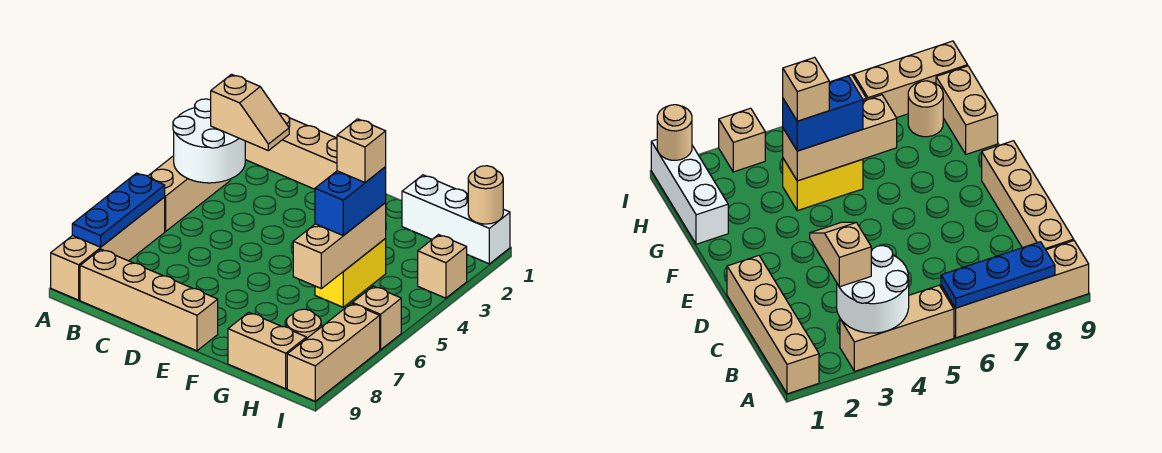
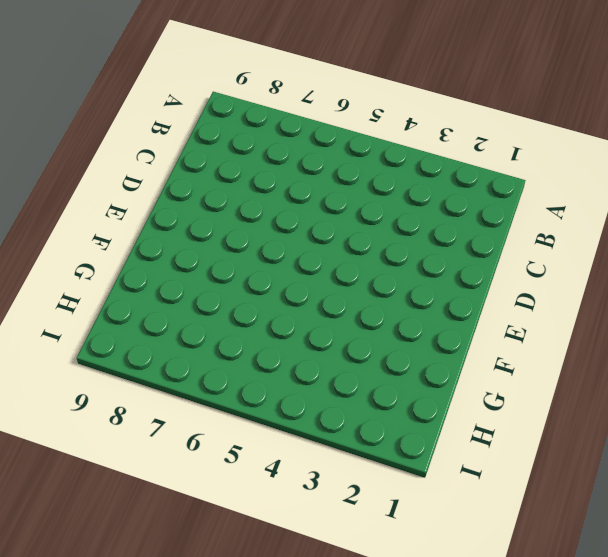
none -> tan brick A1:D1 level 1
none -> tan brick A3:A5 level 1
none -> tan brick A6:A9 level 1

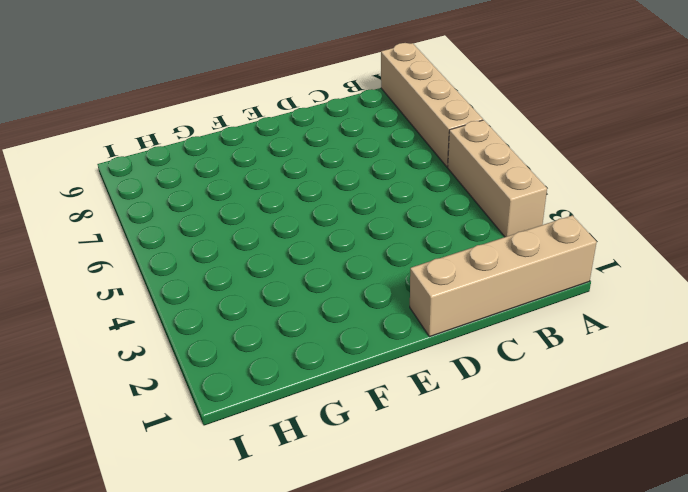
none -> tan brick B9:E9 level 1
none -> white brick G1:I1 level 1
none -> yellow brick G4:G5 level 1

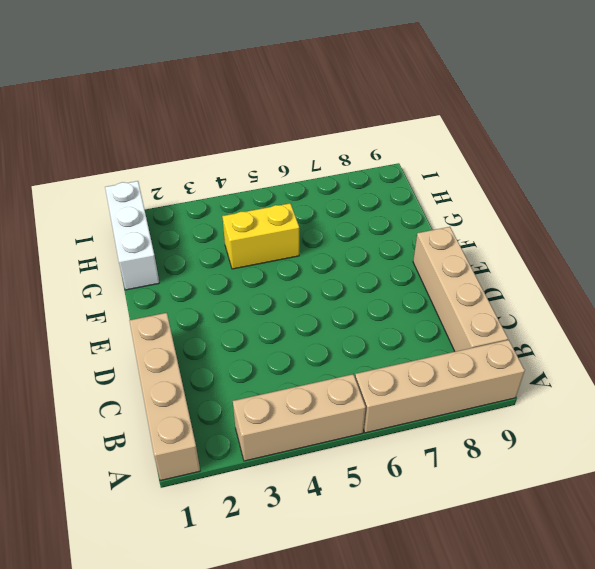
none -> tan brick G9:H9 level 1
none -> tan round brick H8 level 1
none -> tan brick I3 level 1

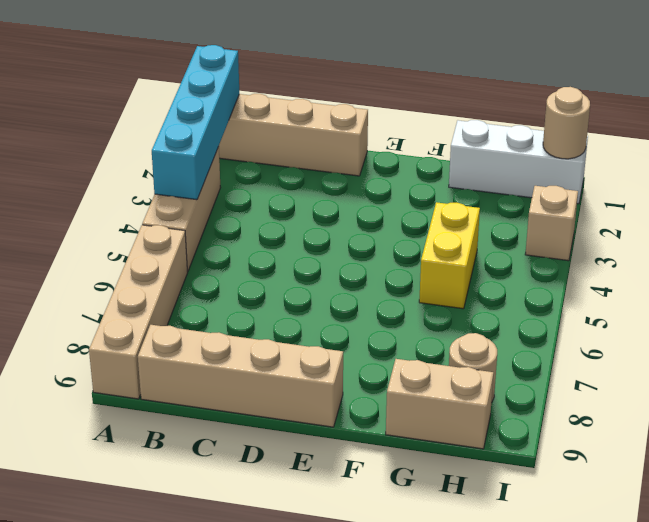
cyan brick A1:A4 level 2 -> white round brick A3:B4 level 2
none -> tan brick I6 level 1
none -> tan brick I7:I9 level 1
none -> blue plate A6:A8 level 2

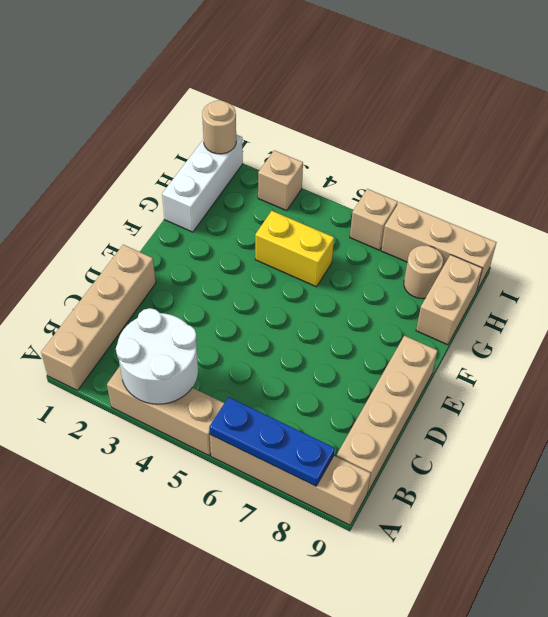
none -> tan brick G4:G6 level 2
none -> tan slope B3:C3 level 3 top B
none -> blue brick G4:G5 level 3

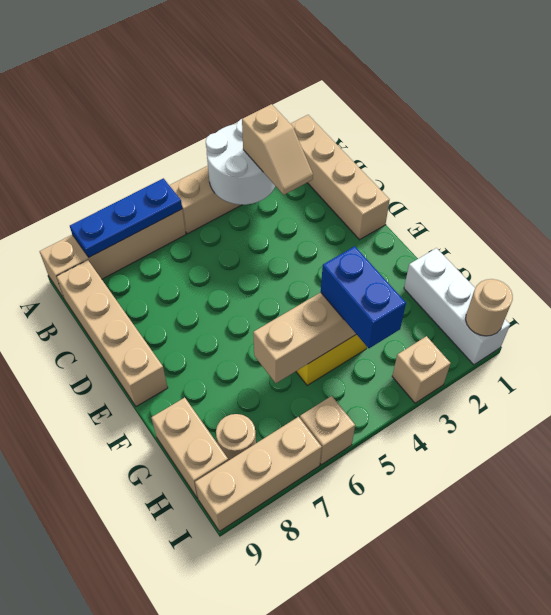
blue brick G4:H4 level 3 -> blue brick G4:G5 level 3
none -> tan brick G4 level 4

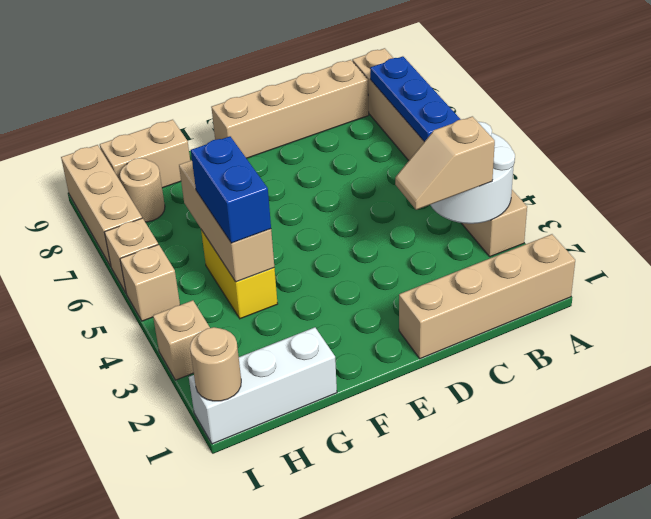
tan brick I5 level 1 -> tan brick G4 level 4

